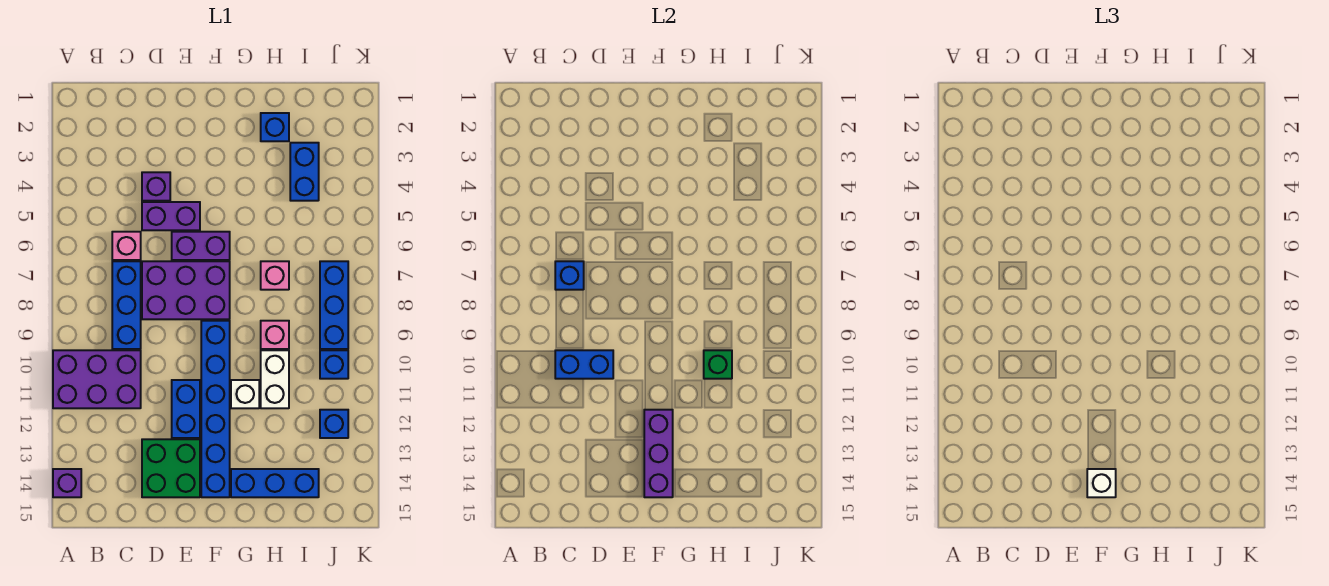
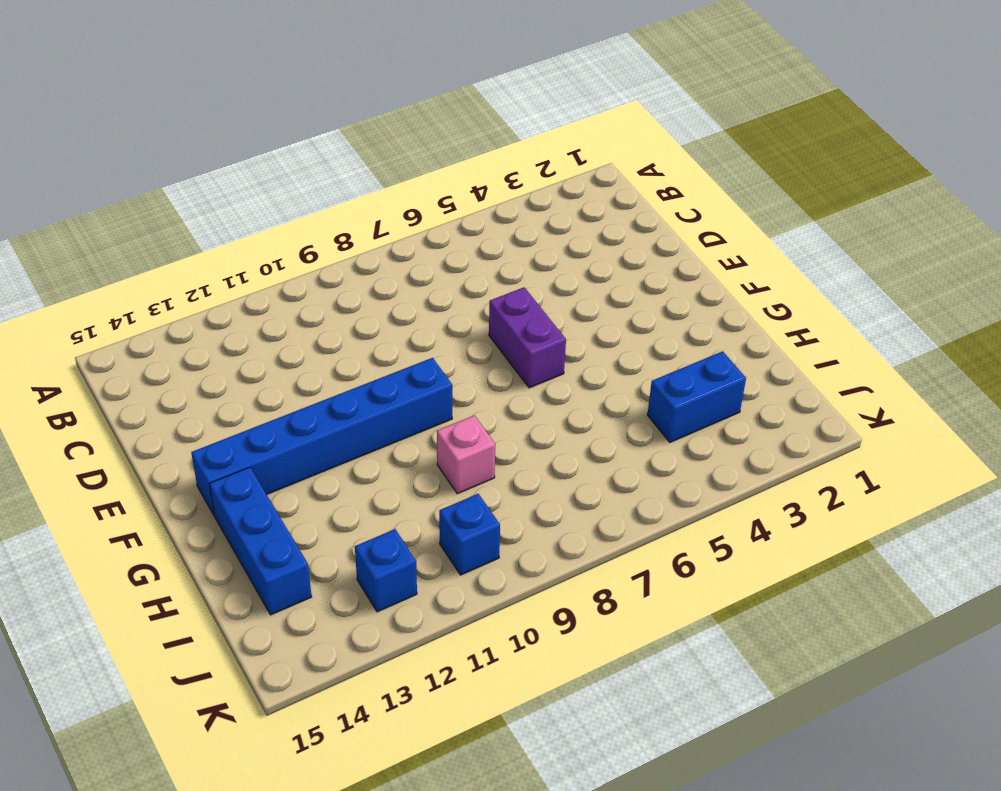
none -> purple brick A10:C11 level 1
none -> purple brick A14 level 1
none -> pink brick C6 level 1

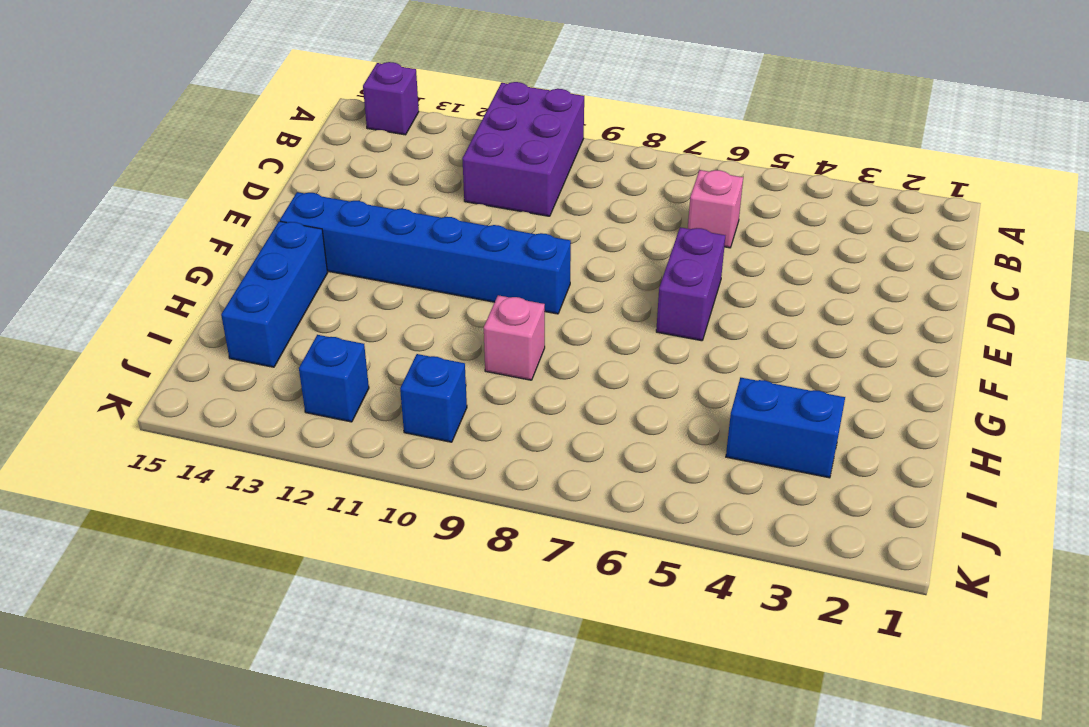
none -> blue brick C7:C9 level 1
none -> purple brick D4 level 1
none -> purple brick D5:E5 level 1

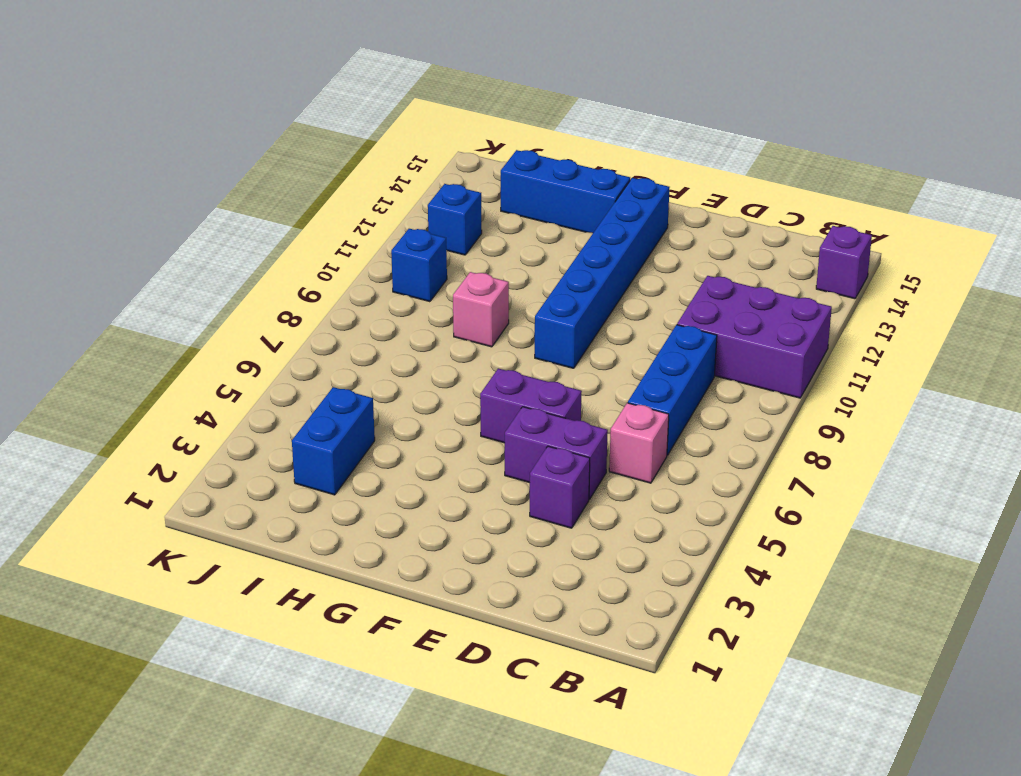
none -> purple brick D7:F8 level 1
none -> green brick D13:E14 level 1
none -> blue brick E11:E12 level 1

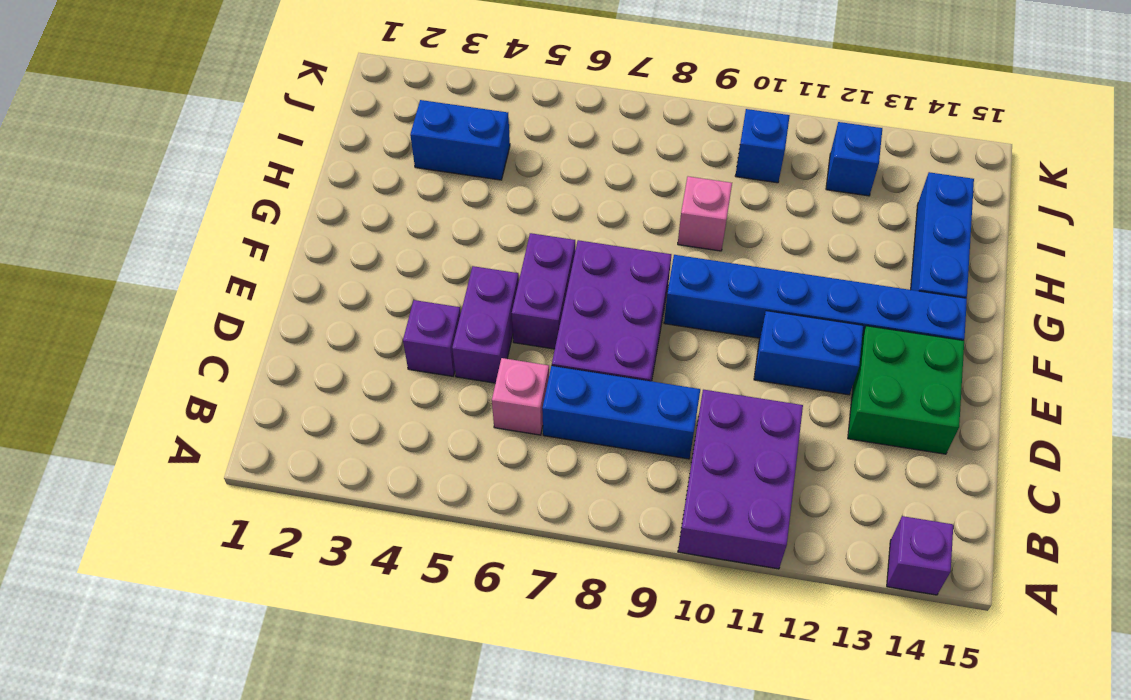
none -> white brick G11 level 1
none -> blue brick H2 level 1
none -> pink brick H7 level 1

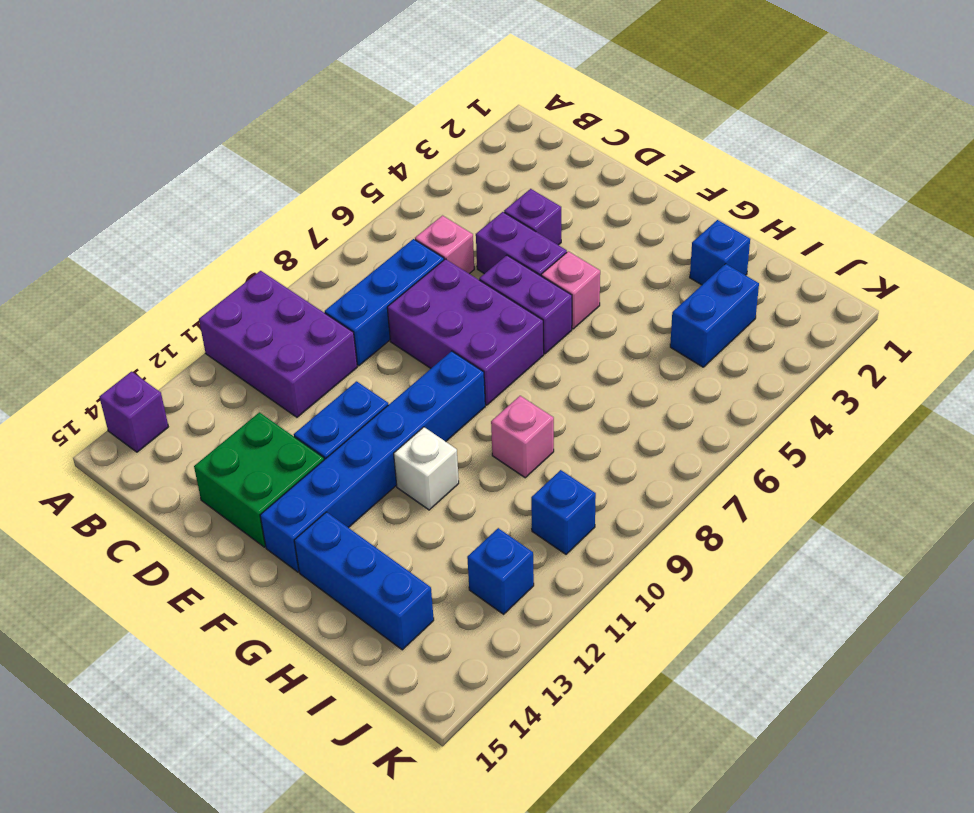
pink brick F5 level 1 -> pink brick H7 level 1
none -> white brick H10:H11 level 1
none -> blue brick J7:J9 level 1
none -> blue brick C7 level 2

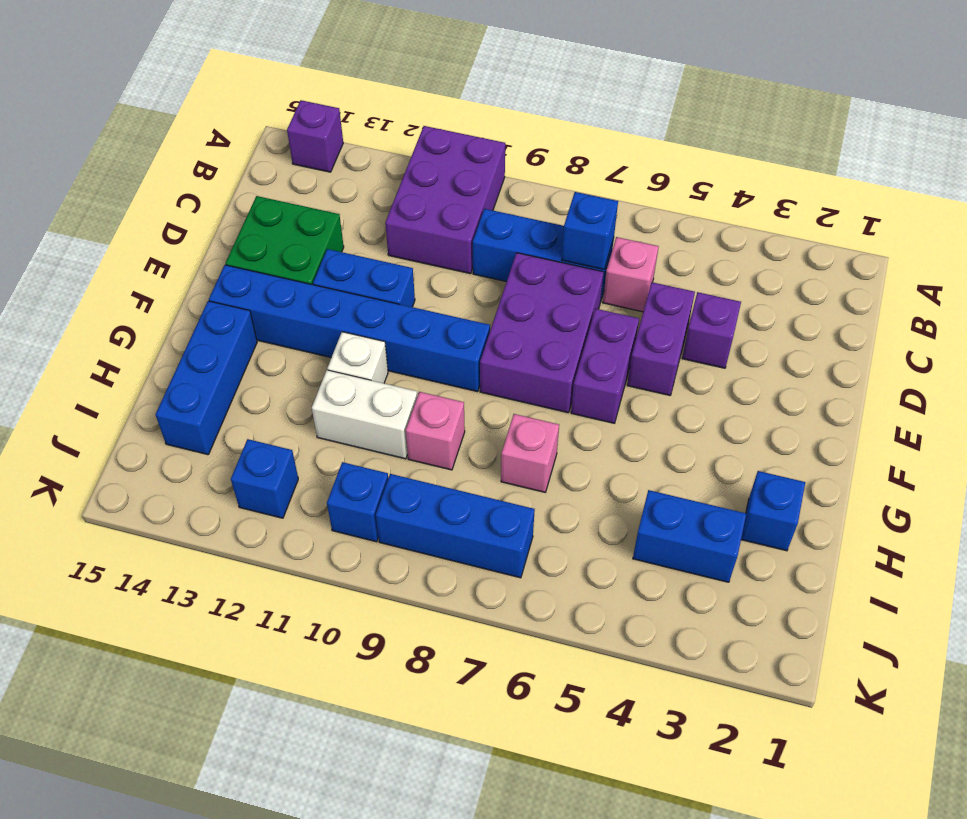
none -> blue brick C10:D10 level 2
none -> purple brick F12:F14 level 2
none -> green brick H10 level 2

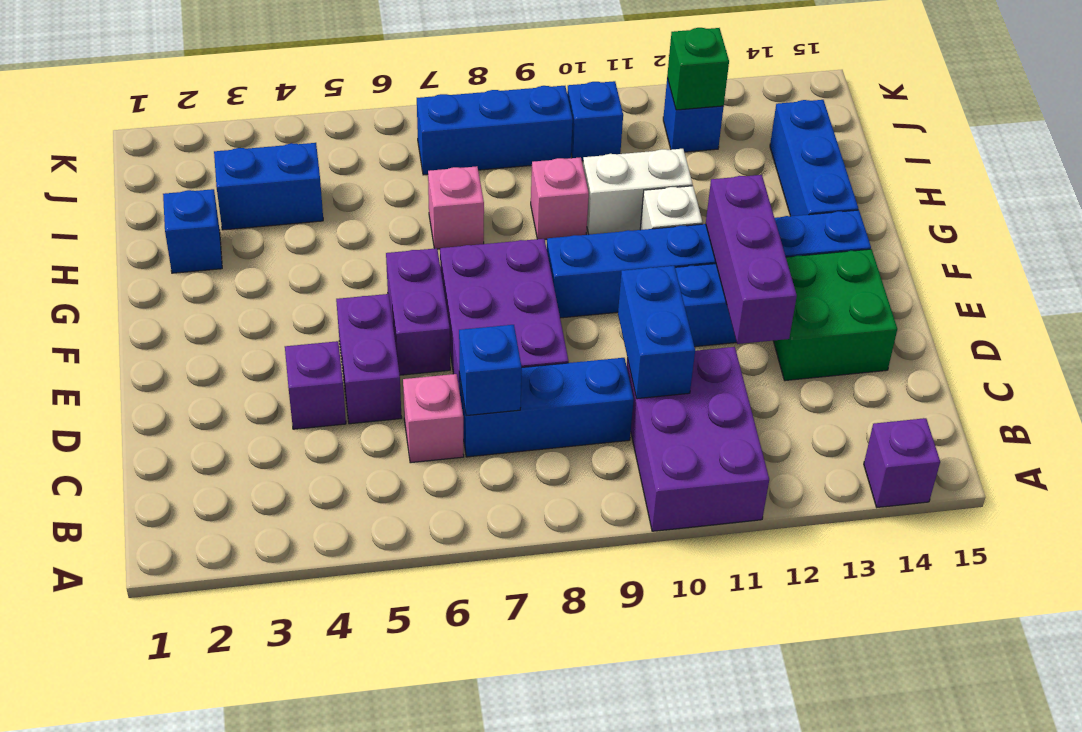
purple brick D12:F12 level 2 -> purple brick F12:F14 level 2
green brick J12 level 2 -> green brick H10 level 2
none -> white brick F14 level 3

